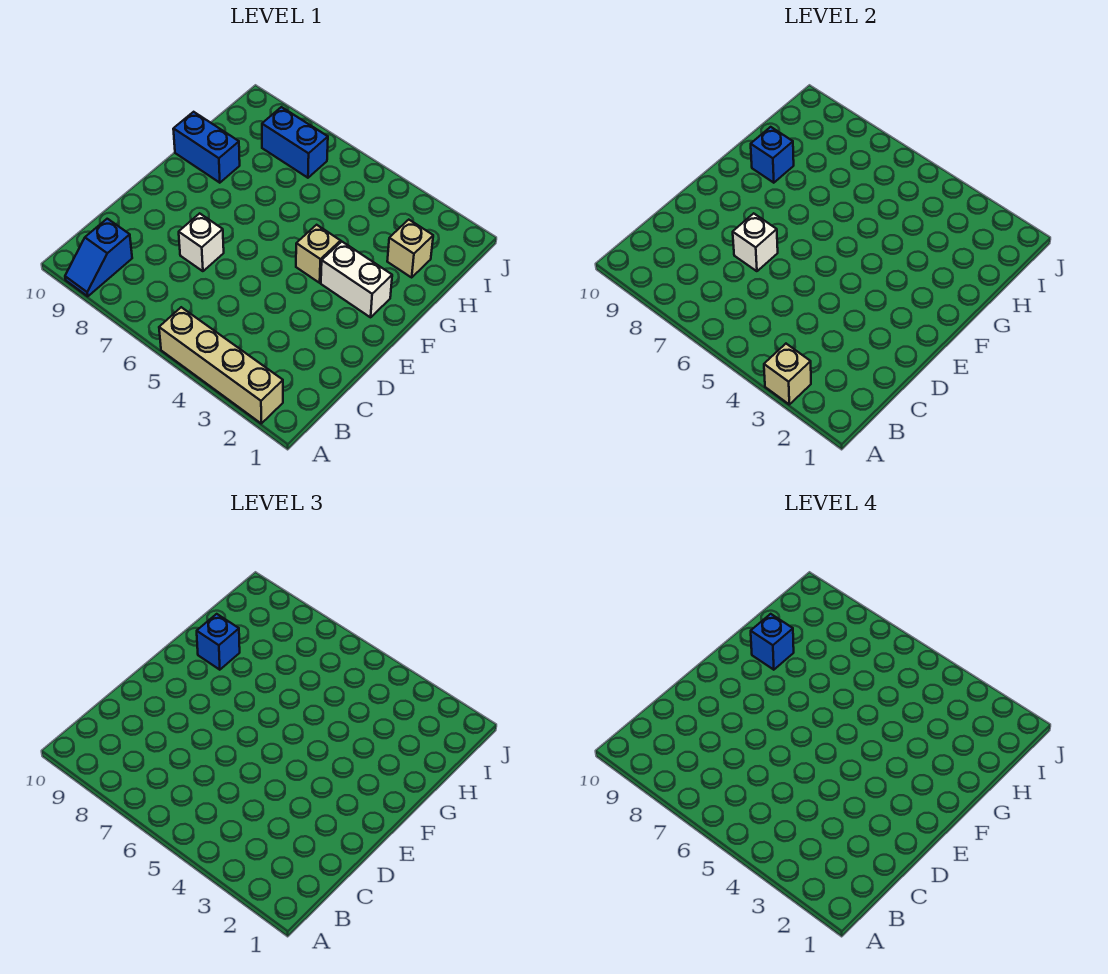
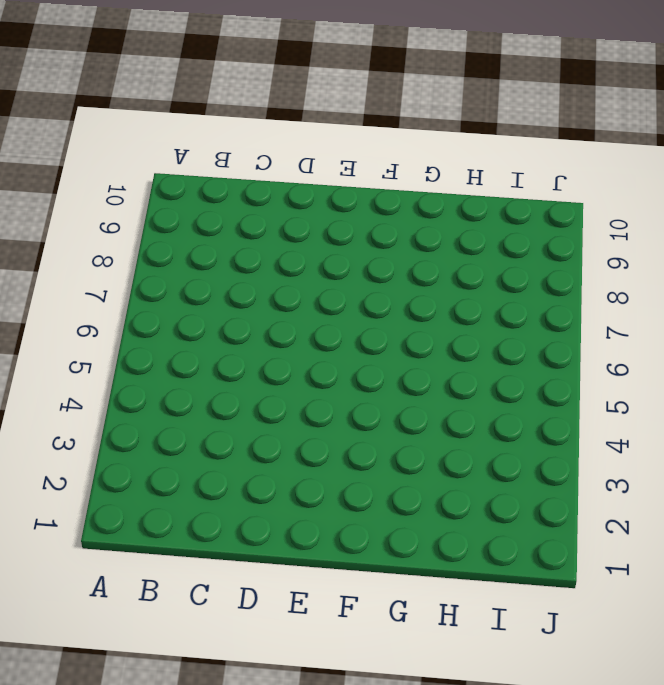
none -> tan brick A2:A5 level 1
none -> blue slope A9:B9 level 1 top B
none -> white brick D7 level 1

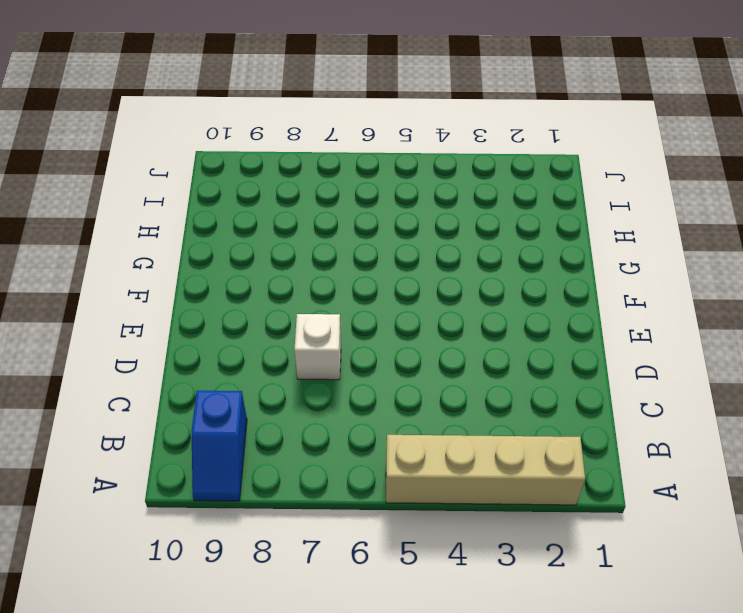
none -> white brick F2:F3 level 1
none -> tan brick F4 level 1
none -> blue brick G9:G10 level 1

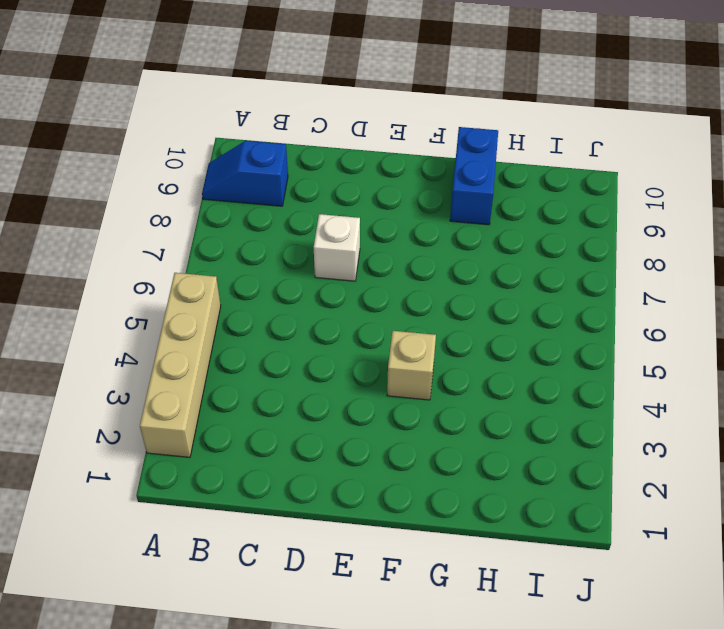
none -> white brick F2:F3 level 1
none -> tan brick H2 level 1
none -> blue brick I7:I8 level 1

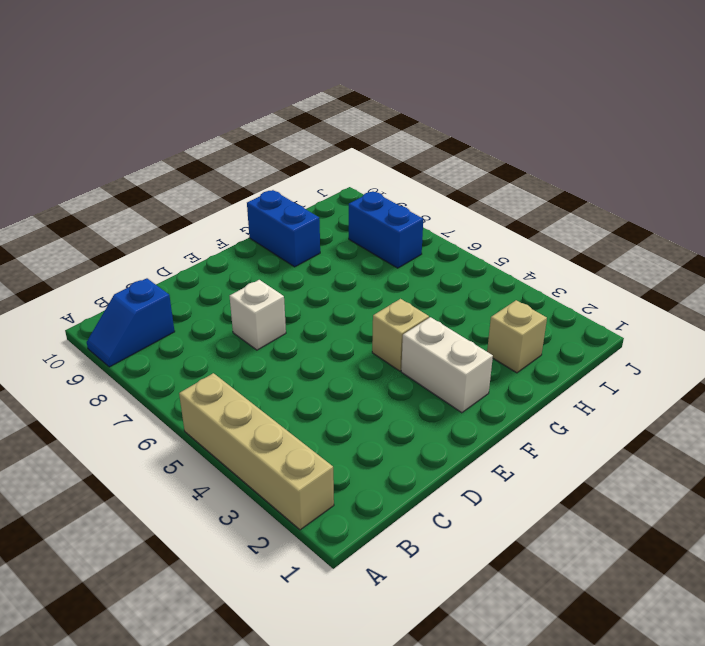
none -> tan brick A3 level 2
none -> white brick D7 level 2
none -> blue brick G9 level 2

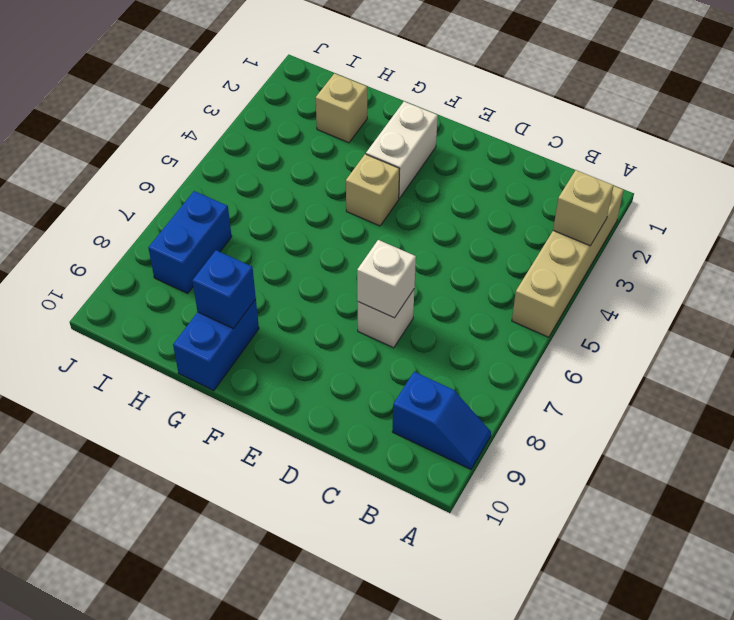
none -> blue brick G9 level 3
none -> blue brick G9 level 4

